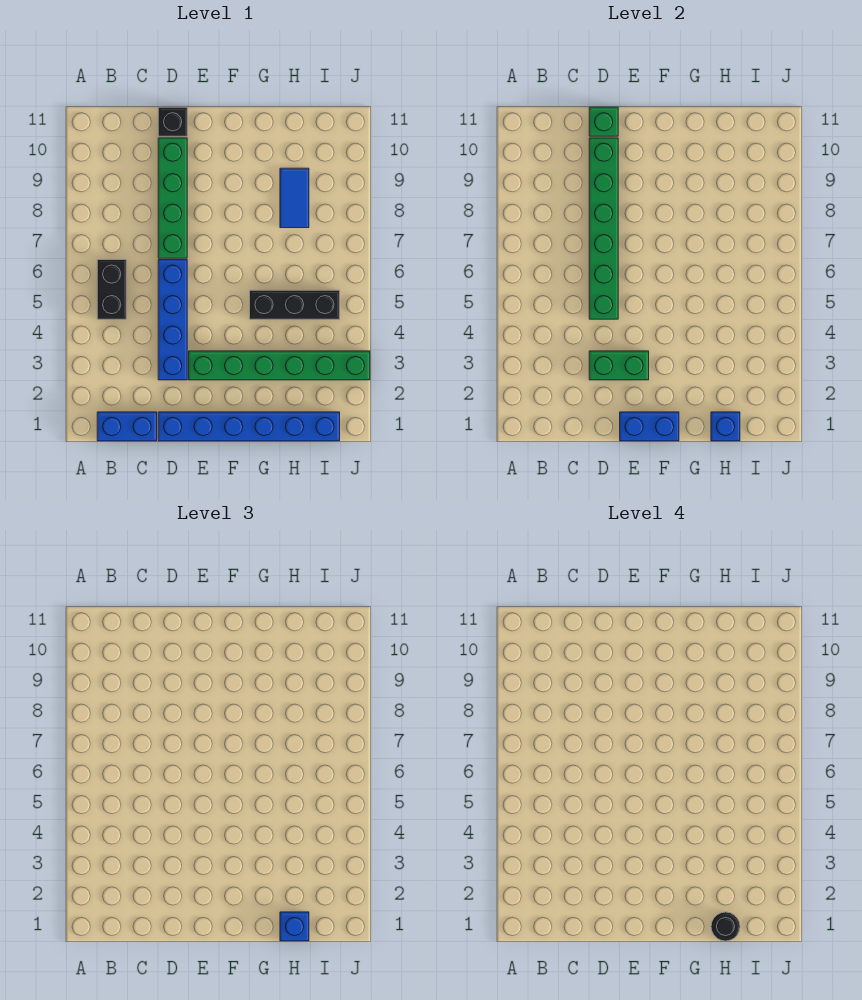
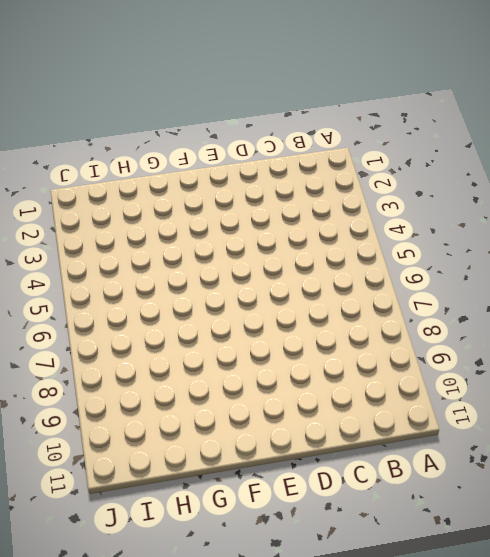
none -> blue brick B1:C1 level 1
none -> black brick B5:B6 level 1
none -> blue brick D1:I1 level 1

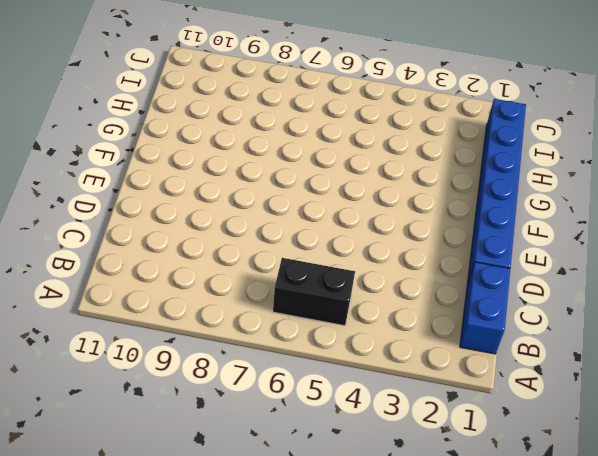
none -> blue brick D3:D6 level 1
none -> green brick D7:D10 level 1
none -> black brick D11 level 1

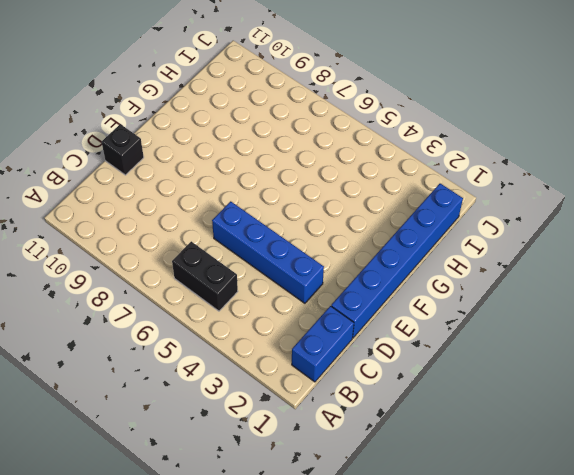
none -> green brick D7:D10 level 1
none -> green brick E3:J3 level 1
none -> black brick G5:I5 level 1

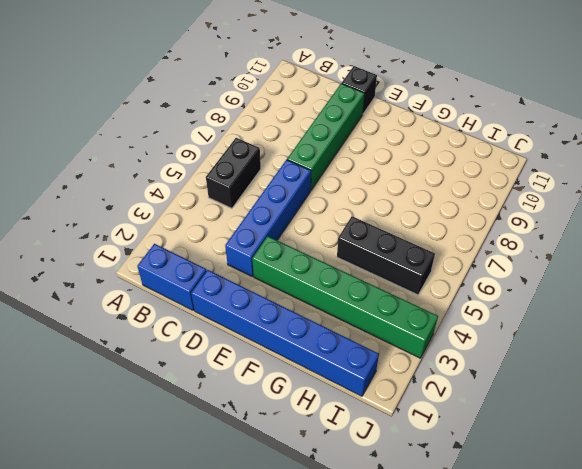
none -> blue tile H8:H9 level 1
none -> green brick D3:E3 level 2
none -> green brick D5:D10 level 2

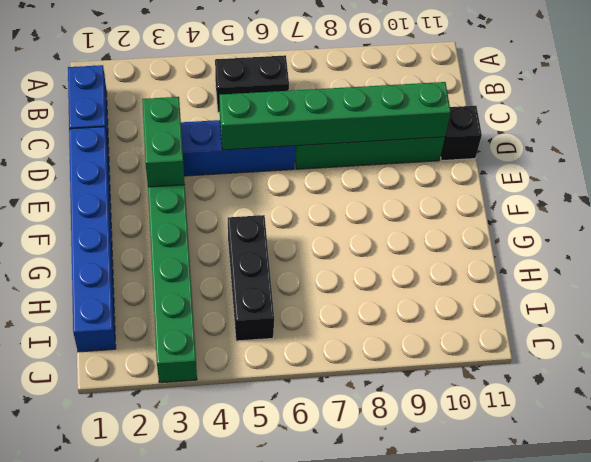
none -> blue tile H8:H9 level 1
none -> green brick D11 level 2
none -> blue brick E1:F1 level 2

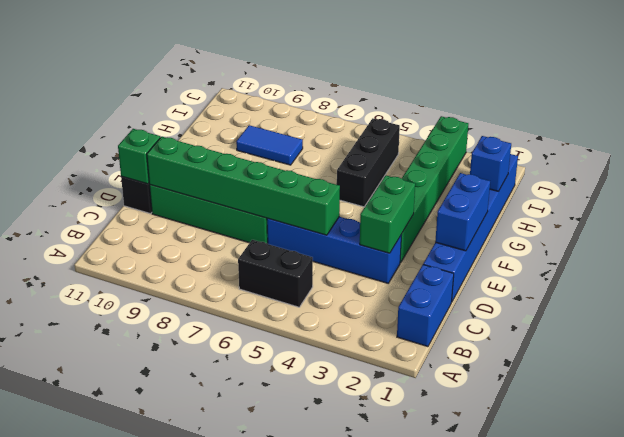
none -> blue brick H1 level 3
none -> black round brick H1 level 4

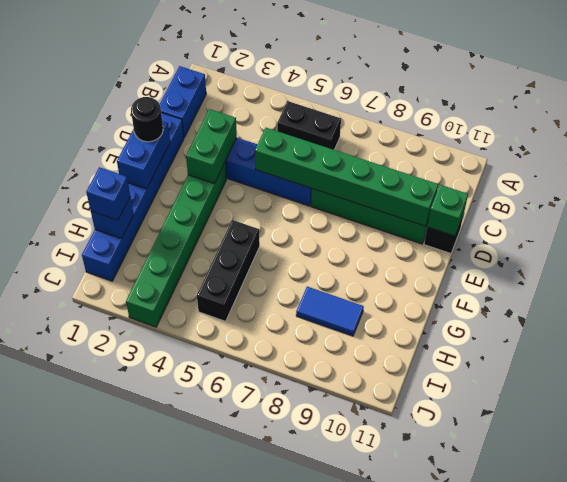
black round brick E1 level 3 -> black round brick H1 level 4

